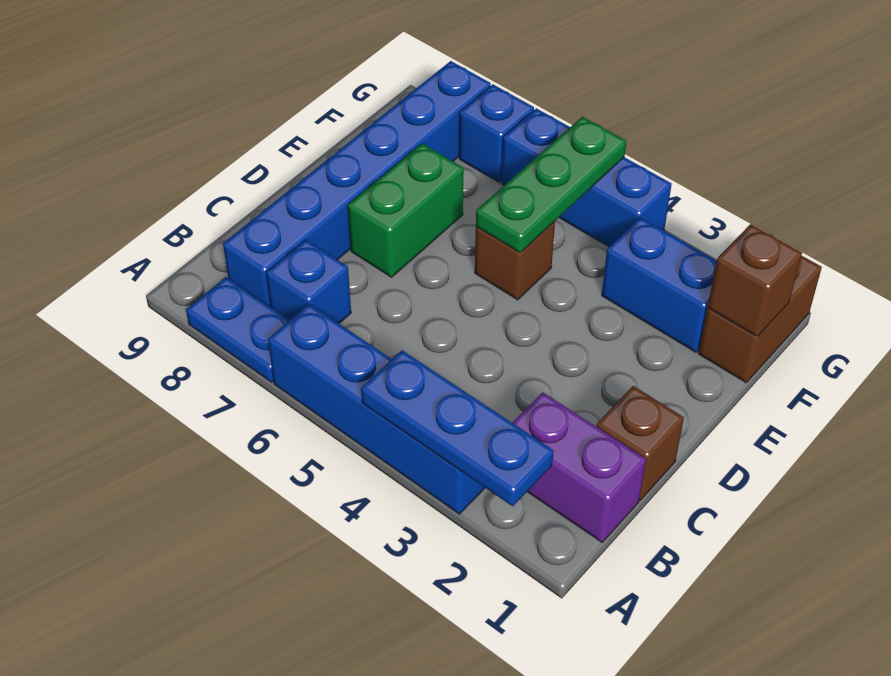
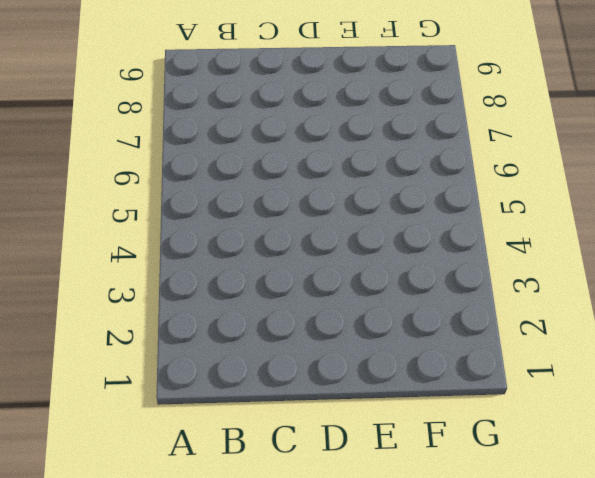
none -> blue brick A3:A6 level 1
none -> blue plate A7:A8 level 1
none -> purple brick B1:B2 level 1

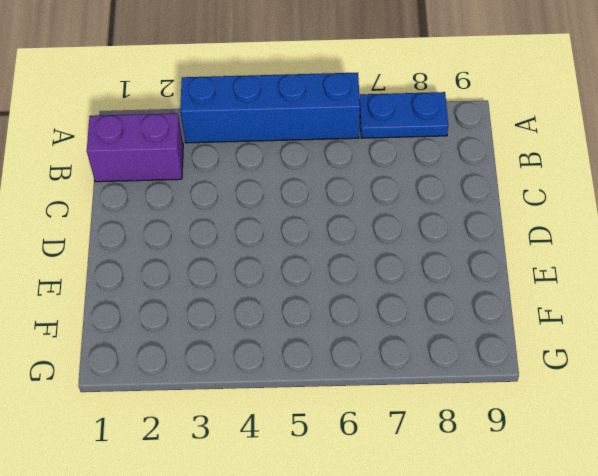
none -> blue brick B7 level 1
none -> blue brick B8:G8 level 1
none -> brown brick C1 level 1

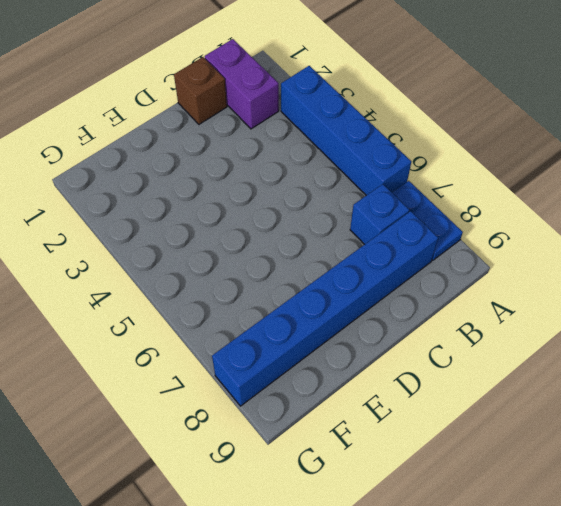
none -> green brick D7:E7 level 1
none -> brown brick E5 level 1
none -> brown brick F1:G1 level 1

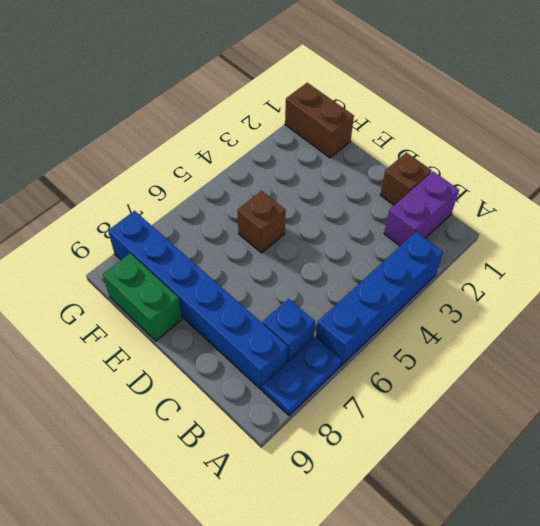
green brick E9:F9 level 1 -> green brick D7:E7 level 1
none -> blue brick F2:F3 level 1
none -> blue brick G4:G6 level 1
none -> blue brick G7 level 1

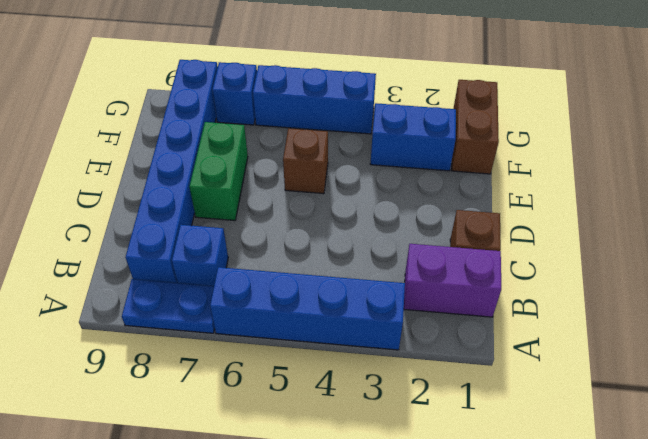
none -> blue plate A2:A4 level 2
none -> green plate E5:G5 level 2
none -> brown brick F1 level 2

